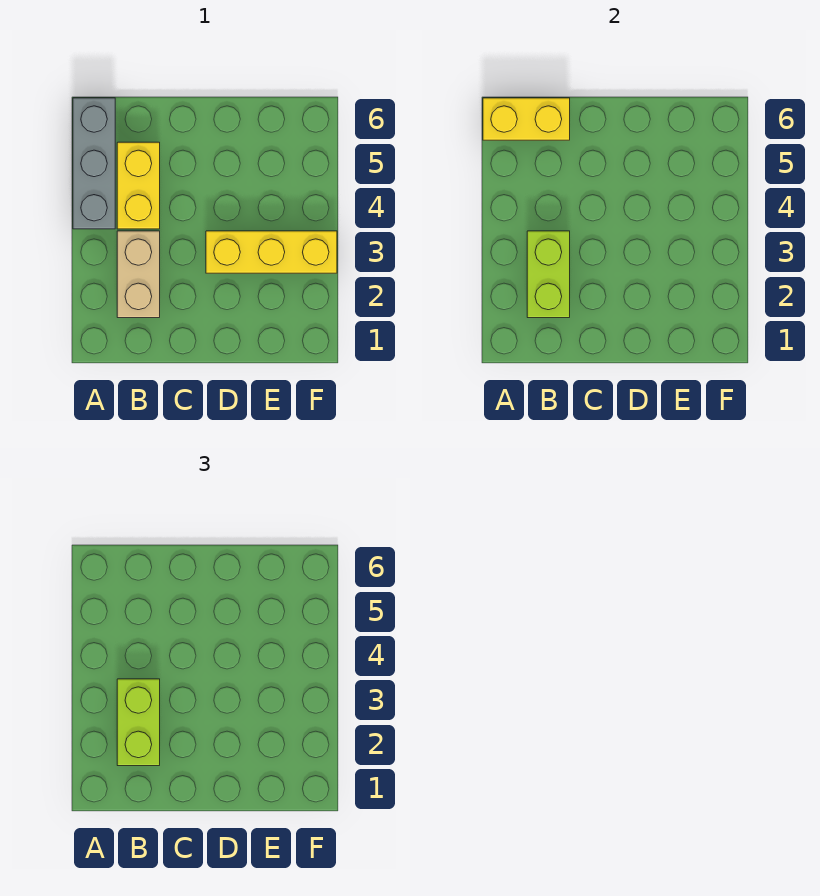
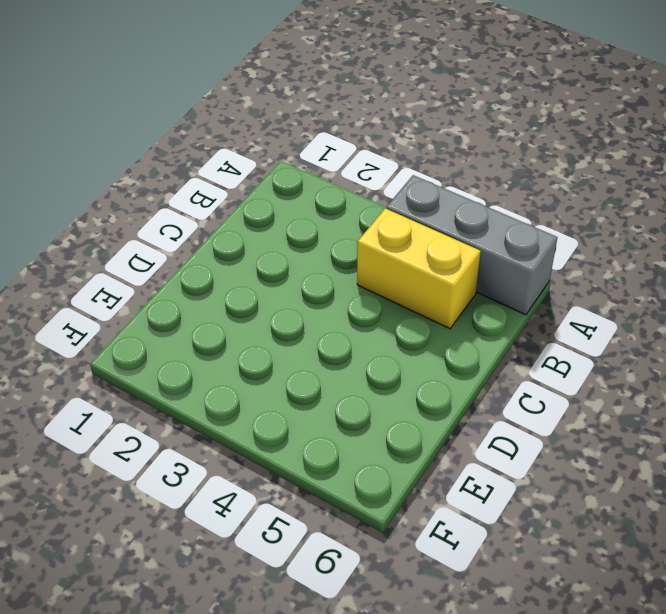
none -> tan brick B2:B3 level 1
none -> yellow brick D3:F3 level 1

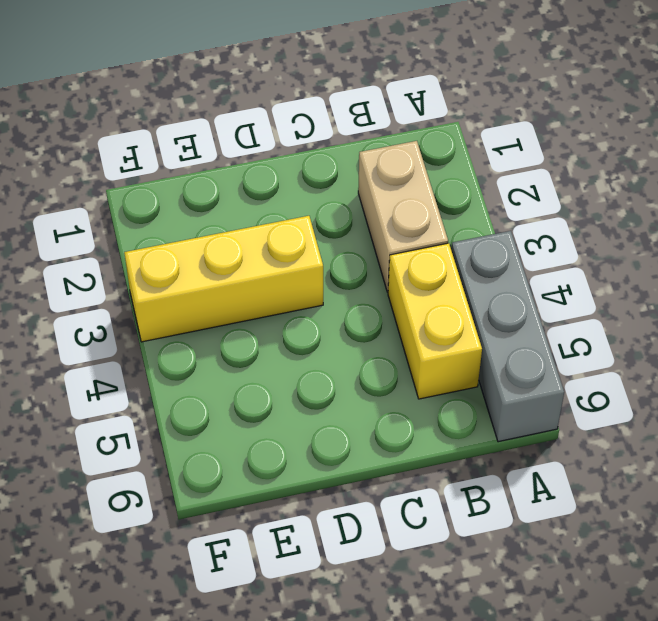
none -> yellow brick A6:B6 level 2
none -> lime brick B2:B3 level 2

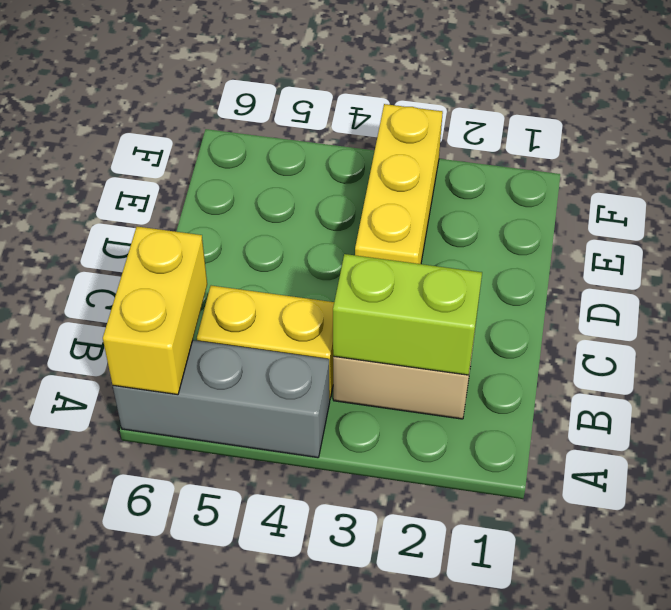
none -> lime brick B2:B3 level 3

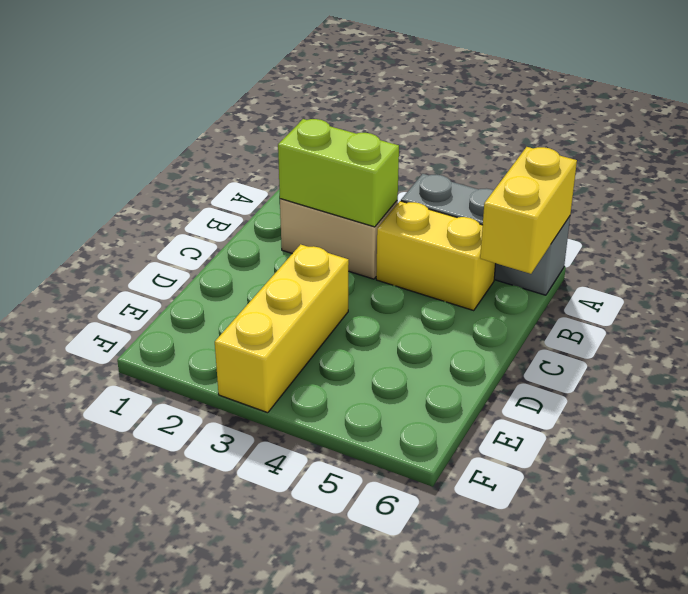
none -> lime brick B2:B3 level 3

